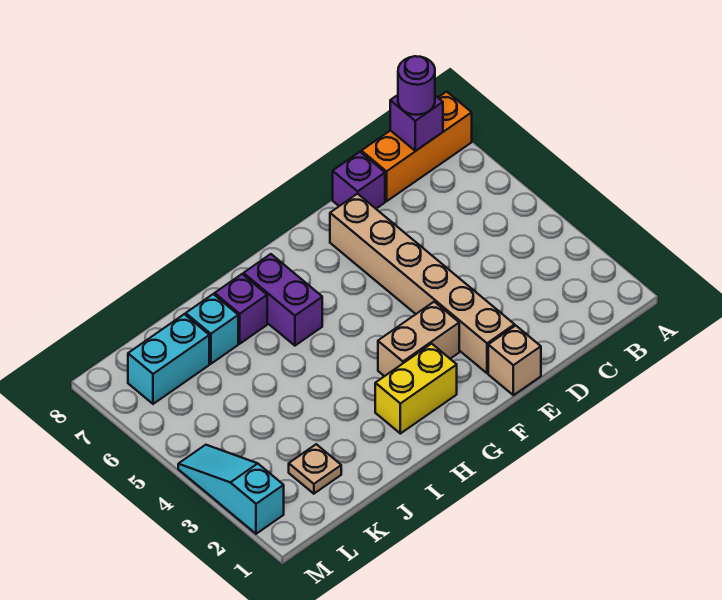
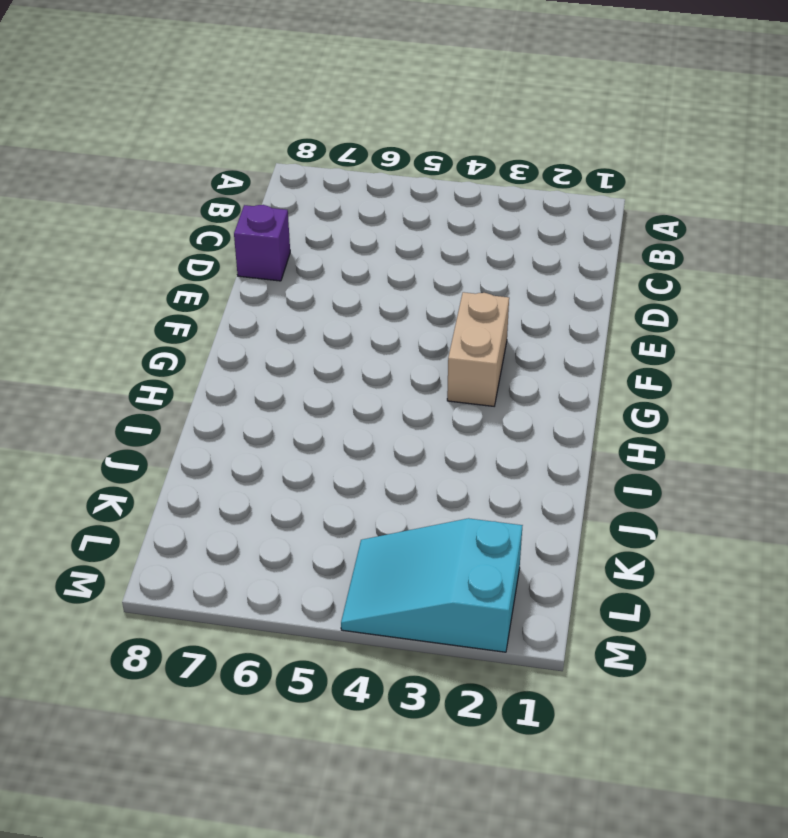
cyan slope L2:M4 level 1 top 2 -> cyan slope M2:M4 level 1 top 2
none -> orange brick A8:C8 level 1
none -> tan brick E1 level 1
none -> tan brick E2:E7 level 1

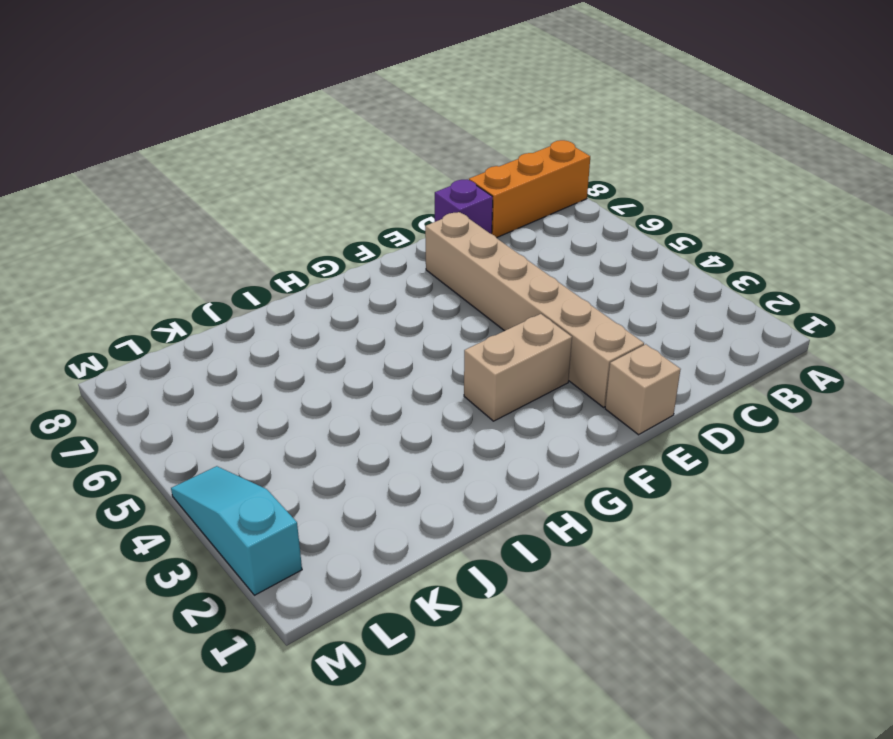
none -> yellow brick G2:H2 level 1
none -> purple brick H6:H7 level 1
none -> purple brick I7 level 1

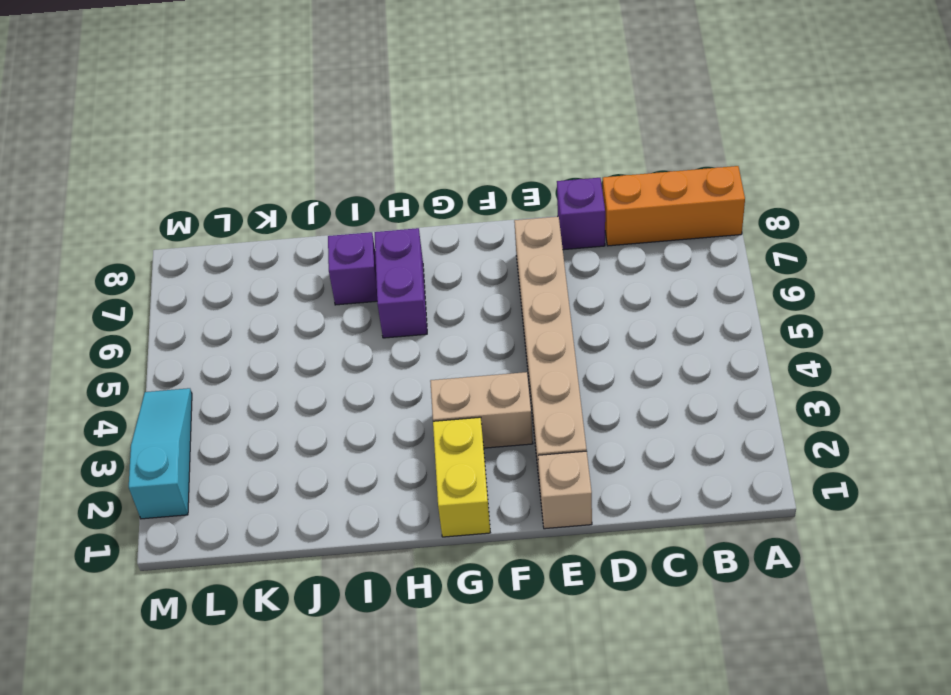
yellow brick G1:G2 level 1 -> yellow brick G2:H2 level 1
none -> cyan brick J7 level 1
none -> tan plate K2 level 1
none -> cyan brick K7:L7 level 1

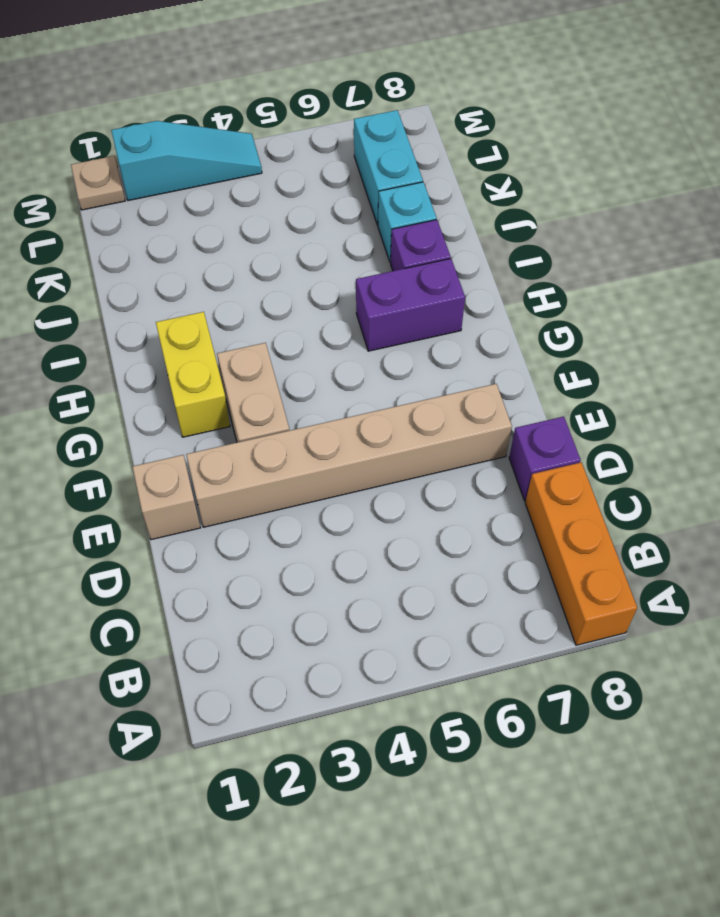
tan plate M1 level 1 -> tan plate K2 level 1
none -> purple brick B8 level 2
none -> purple round brick B8 level 3

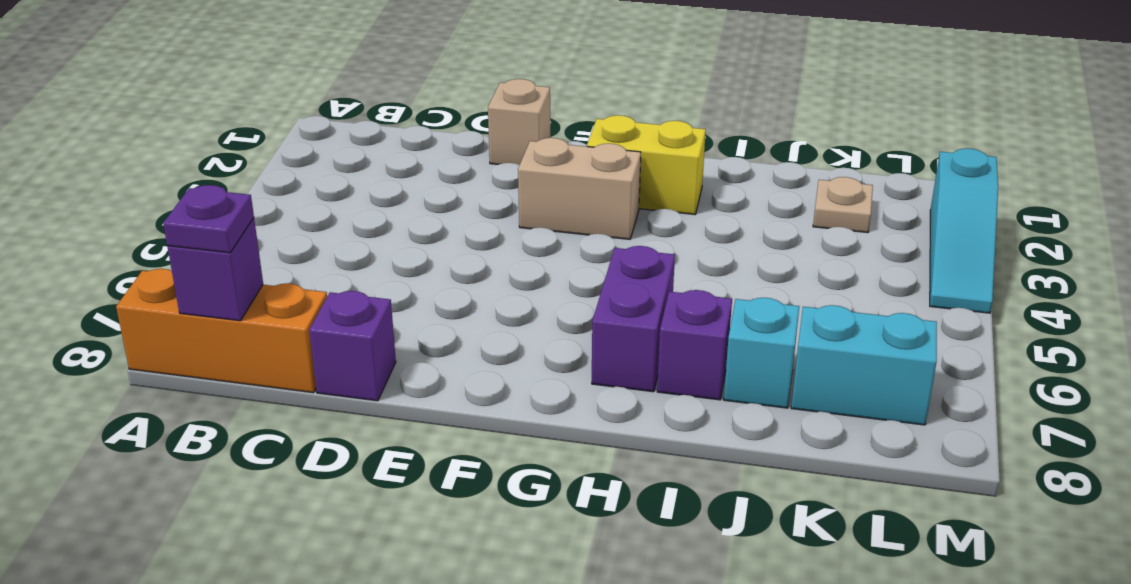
purple plate B8 level 3 -> purple round brick B8 level 3
none -> tan brick E2:E7 level 1

